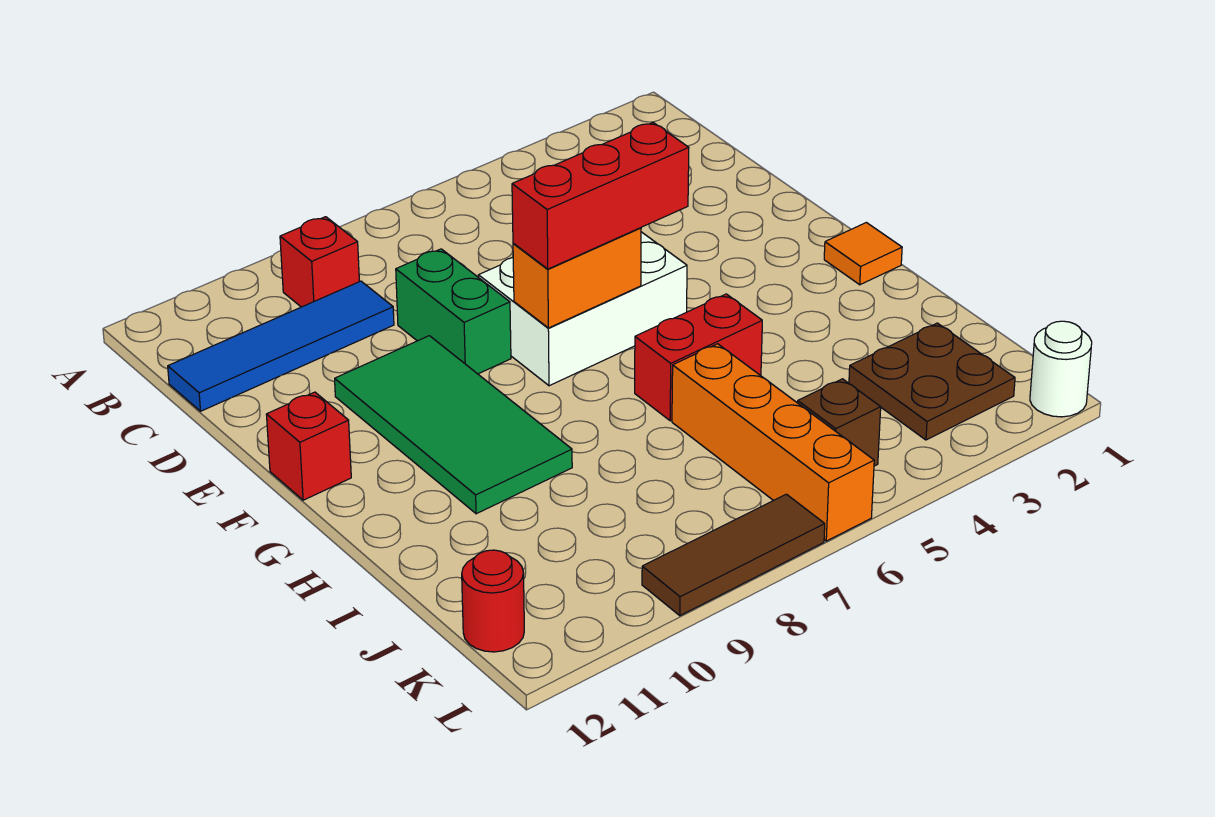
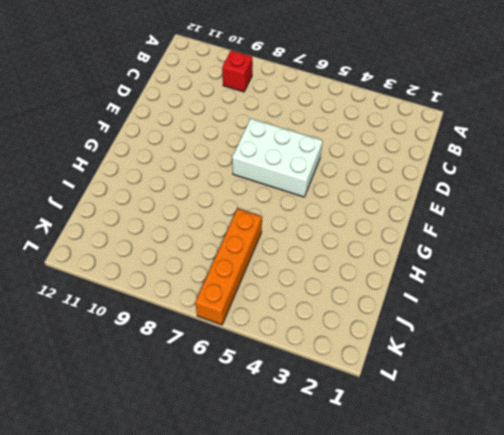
none -> blue tile C9:C12 level 1
none -> green brick D8:E8 level 1
none -> green tile E9:H10 level 1

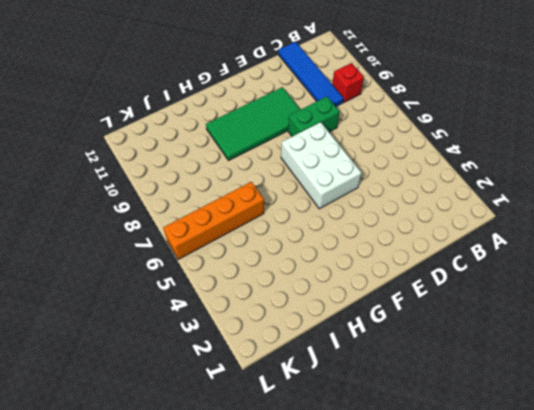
none -> red brick F12 level 1
none -> orange tile G1 level 1
none -> red brick H5:H6 level 1

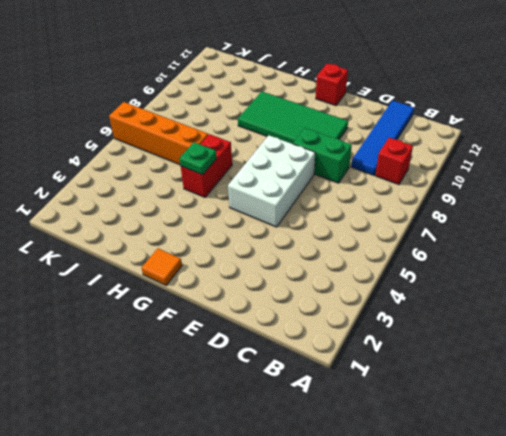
green plate H5 level 2 -> none
none -> brown plate J2:K3 level 1
none -> brown brick K5 level 1
none -> red round brick K12 level 1

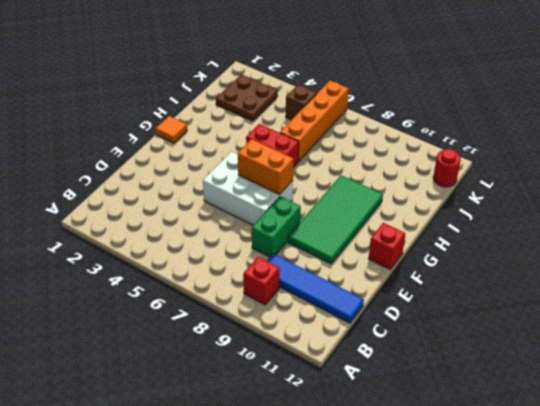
none -> white round brick L1 level 1
none -> brown tile L7:L9 level 1
none -> red brick F5:F7 level 3

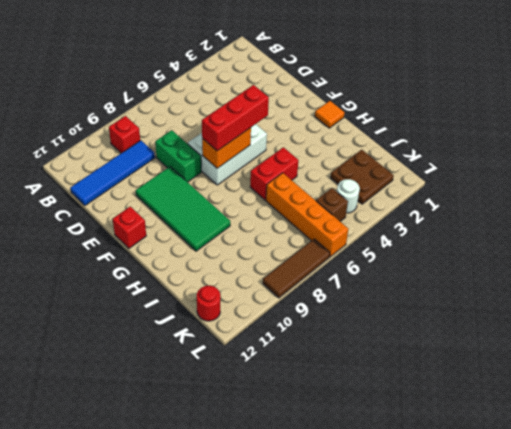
white round brick K4 level 1 -> white round brick L1 level 1

